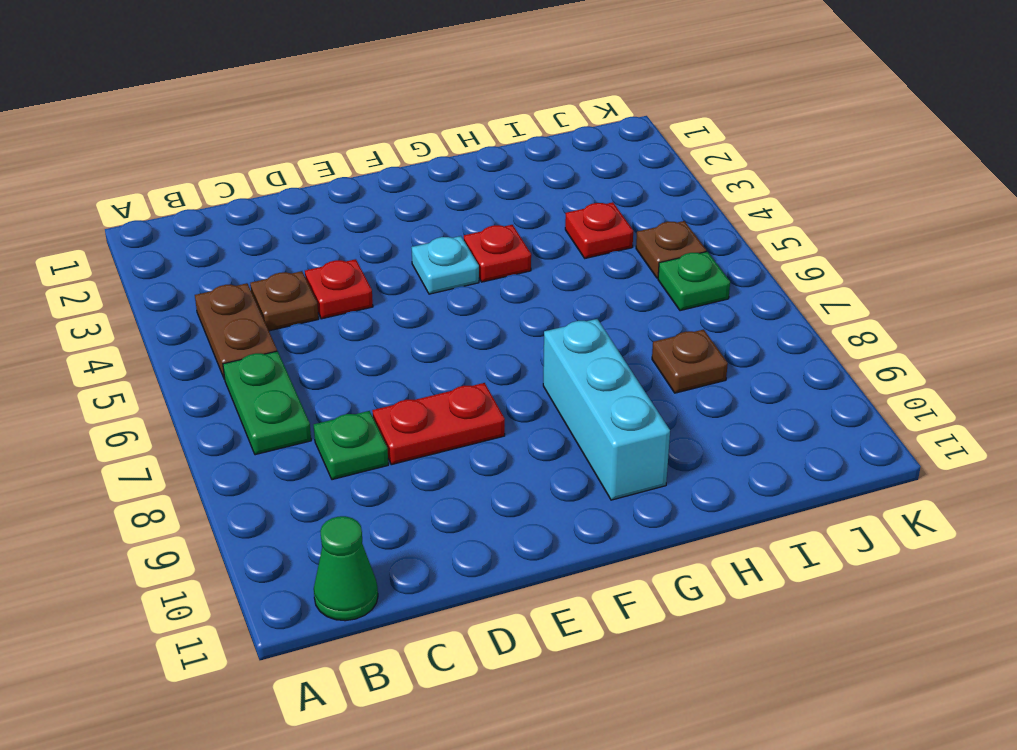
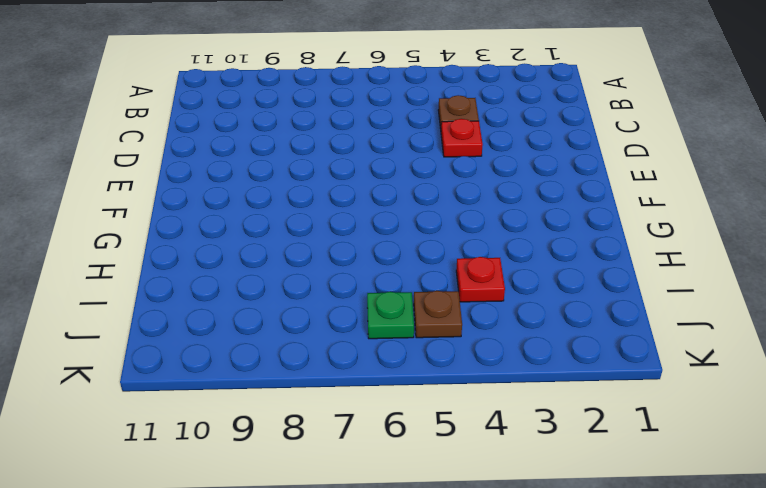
none -> brown plate B4:B5 level 1
none -> green plate B6:B7 level 1
none -> green cone B11 level 1

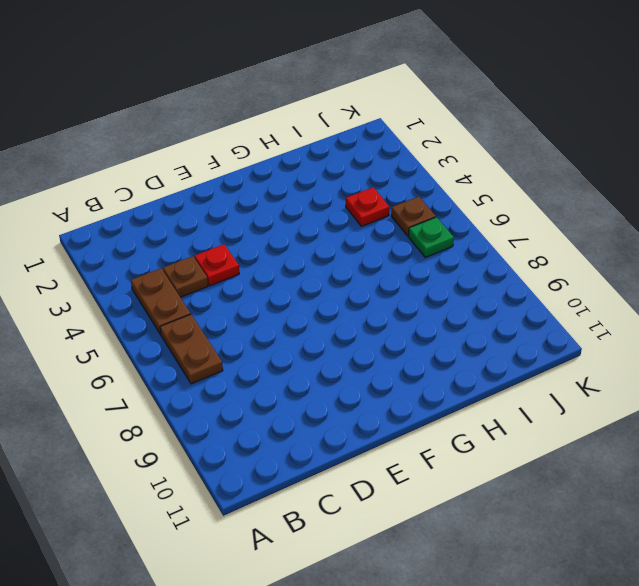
brown plate B6:B7 level 1 -> green plate B6:B7 level 1
none -> green cone B11 level 1
none -> green plate C8 level 1
none -> red plate D8:E8 level 1

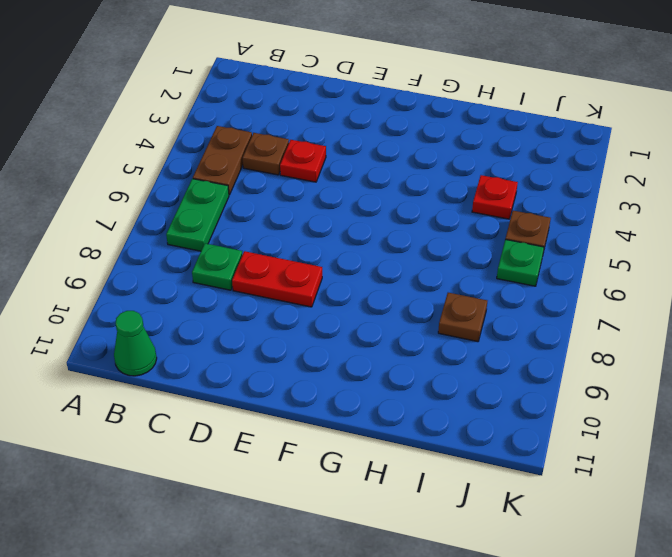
none -> cyan plate F4 level 1
none -> red plate G4 level 1
none -> cyan brick G8:G10 level 1

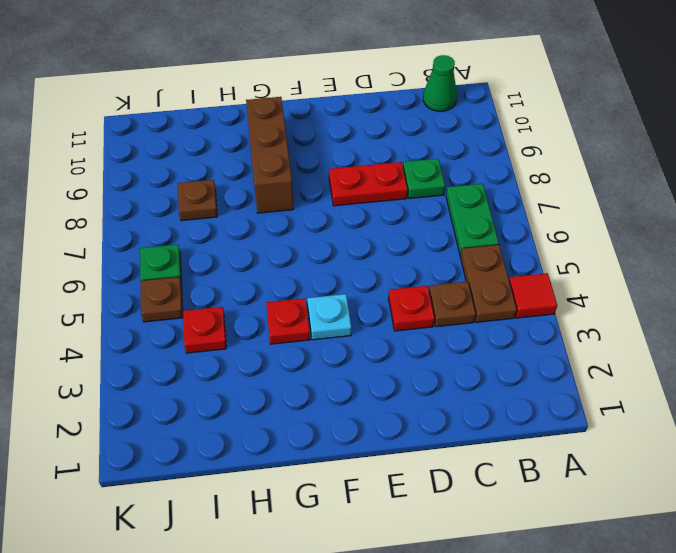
red tile A4 level 1 -> none
brown brick G8:G10 level 1 -> cyan brick G8:G10 level 1

